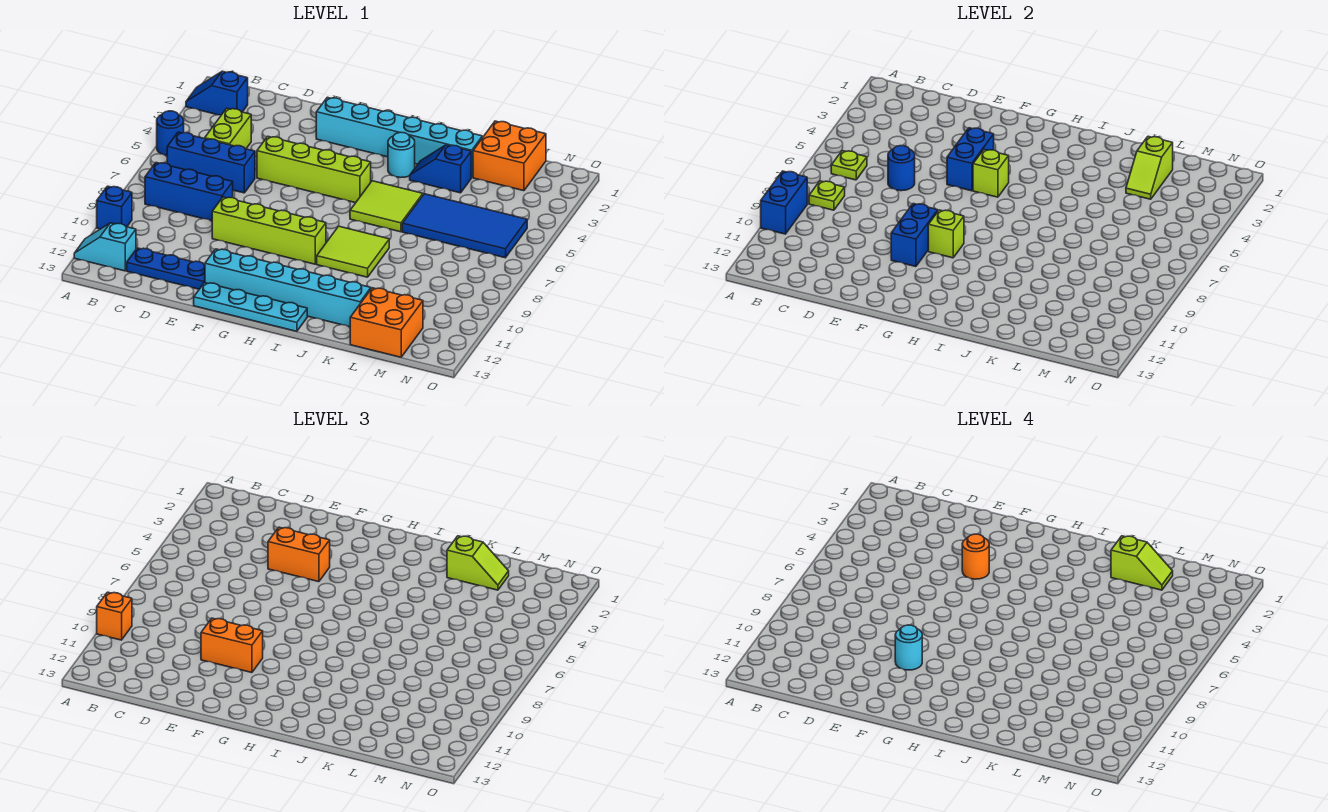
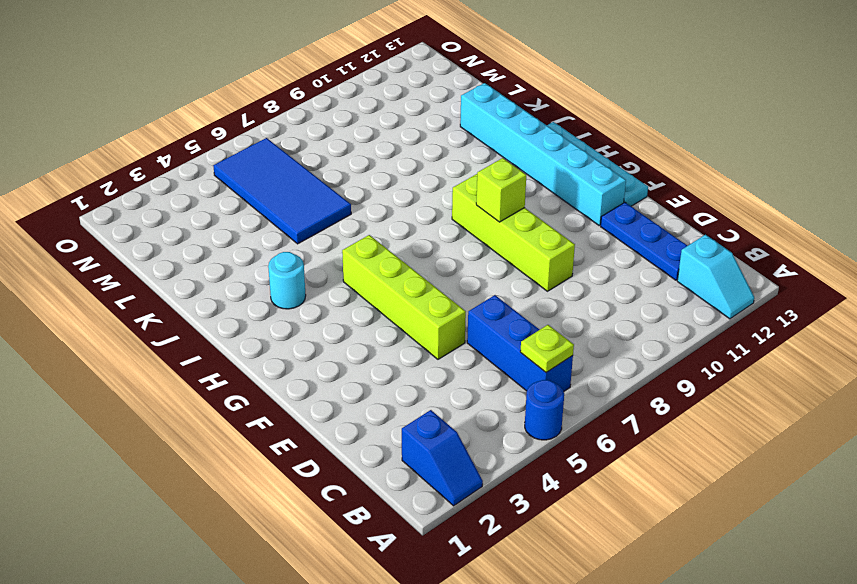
none -> blue brick A10 level 1
none -> blue brick B8:D8 level 1
none -> lime brick C4:C5 level 1
none -> cyan brick F2:K2 level 1

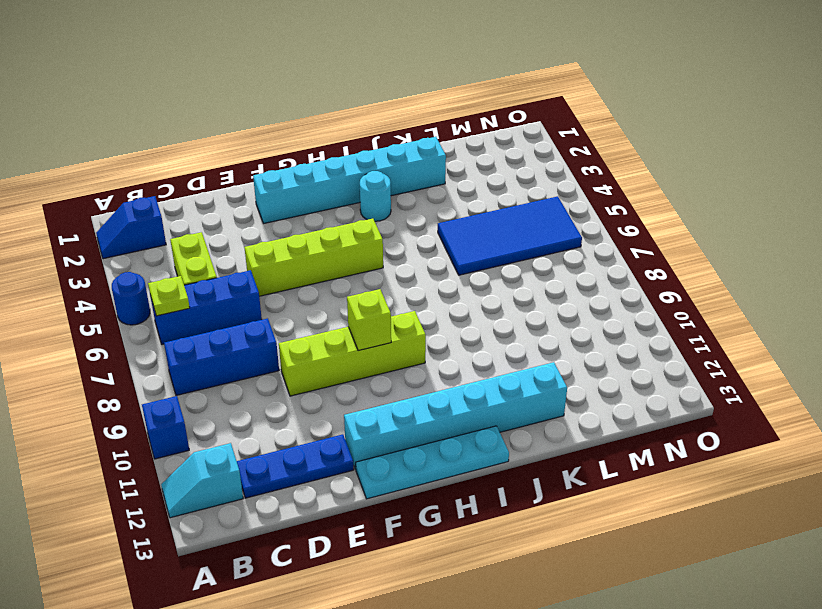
none -> lime tile I5:J6 level 1
none -> lime tile I8:J9 level 1
none -> blue slope J3:K3 level 1 top K
none -> orange brick L1:M2 level 1

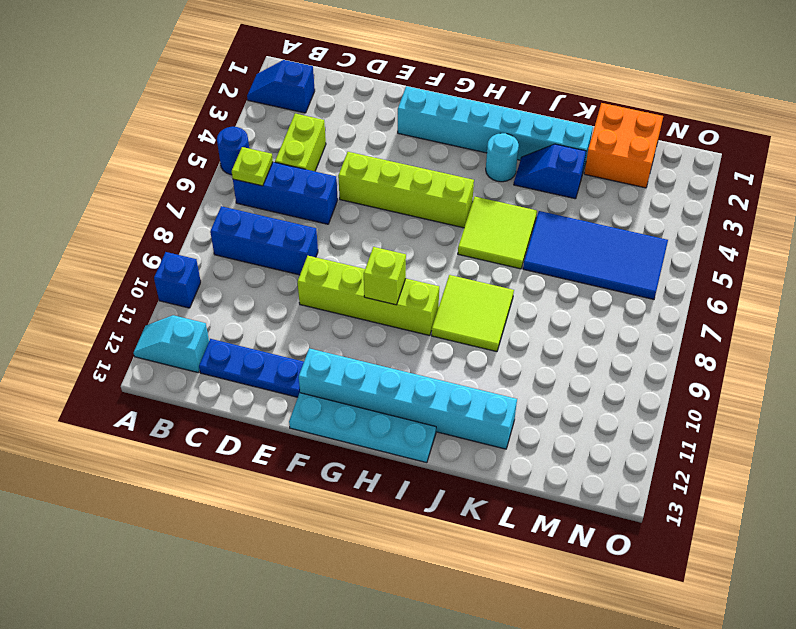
none -> orange brick L12:M13 level 1
none -> blue brick A9:A10 level 2
none -> lime plate B8 level 2
none -> blue round brick D6 level 2

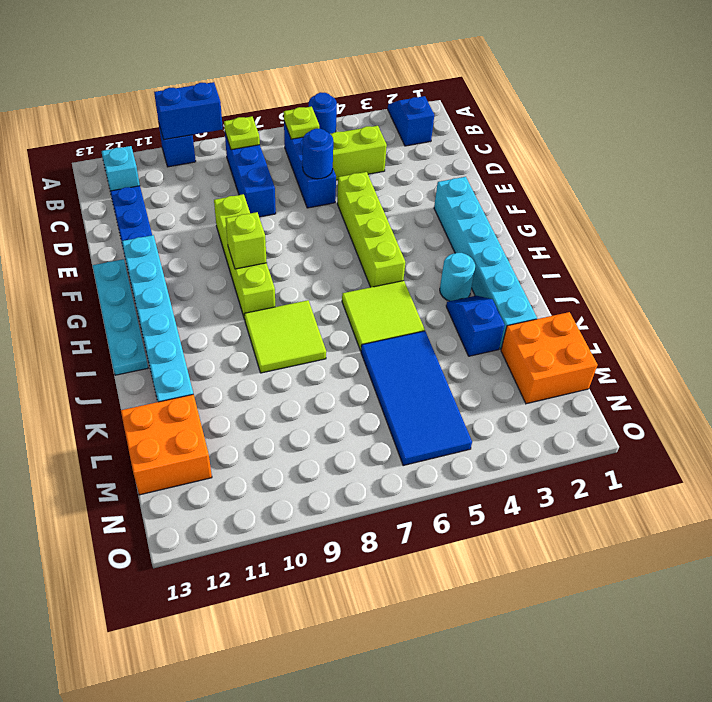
none -> blue brick F4:F5 level 2
none -> blue brick F9:F10 level 2
none -> lime brick G5 level 2
none -> lime slope L2:L3 level 2 top 2

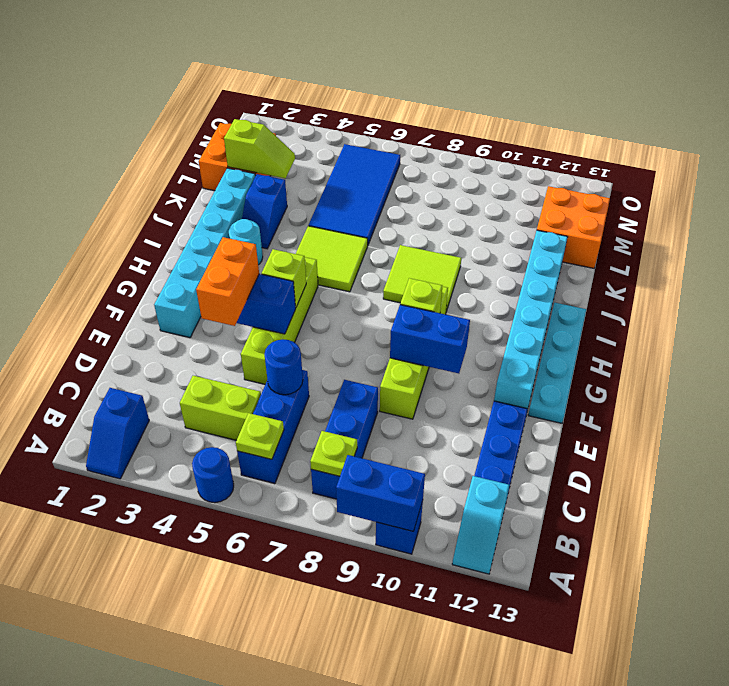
none -> orange brick A10 level 3
none -> orange brick E10:F10 level 3
none -> lime slope K2:L2 level 3 top K
none -> orange round brick F4 level 4

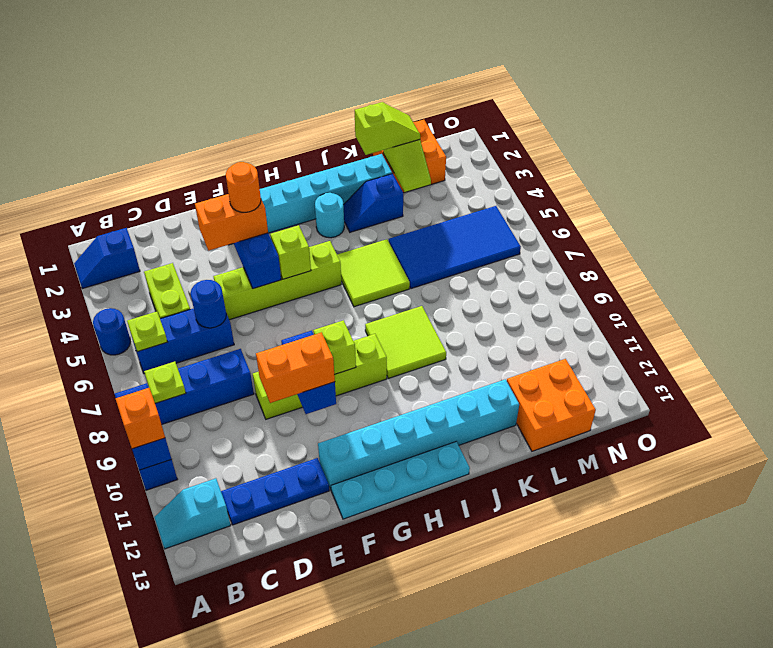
none -> cyan round brick F10 level 4
none -> lime slope K2:L2 level 4 top K

